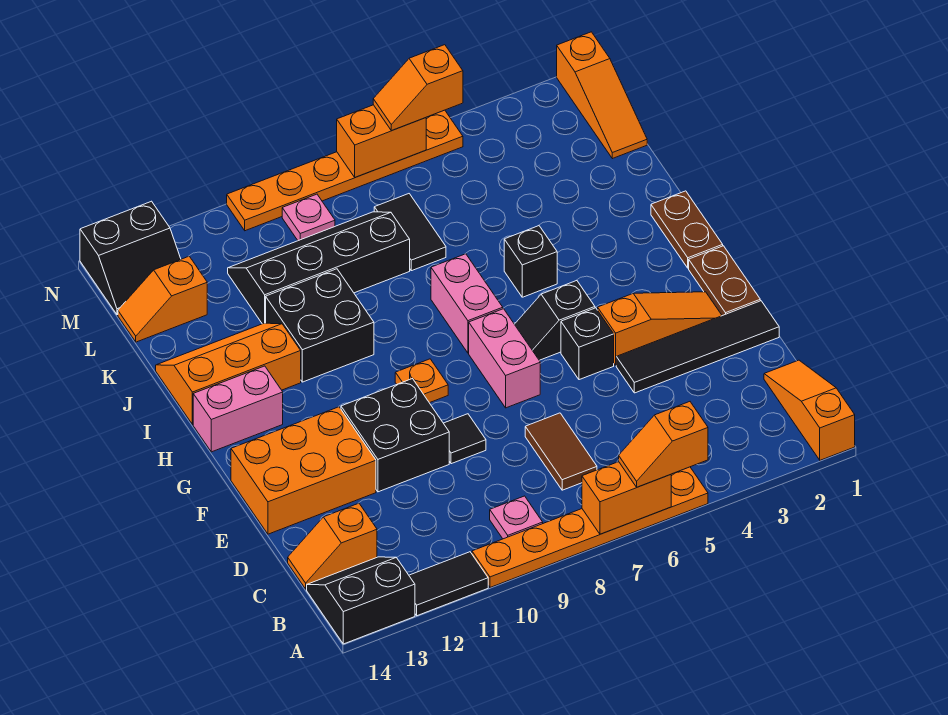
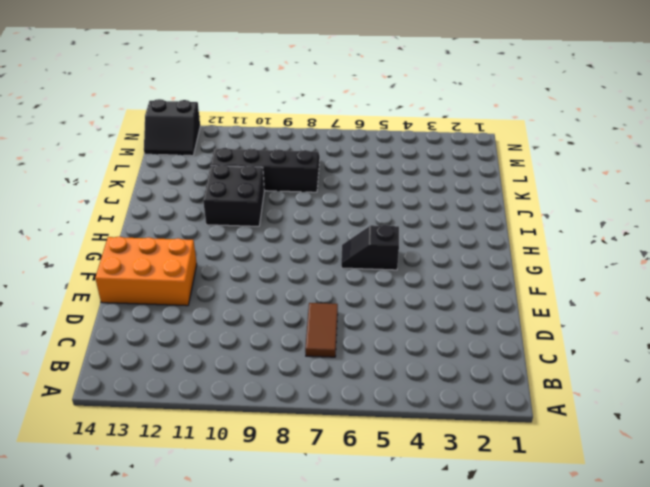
none -> orange slope A1:C1 level 1 top A
none -> orange plate A5:A10 level 1
none -> black tile A11:A12 level 1
none -> black slope A13:B14 level 1 top A

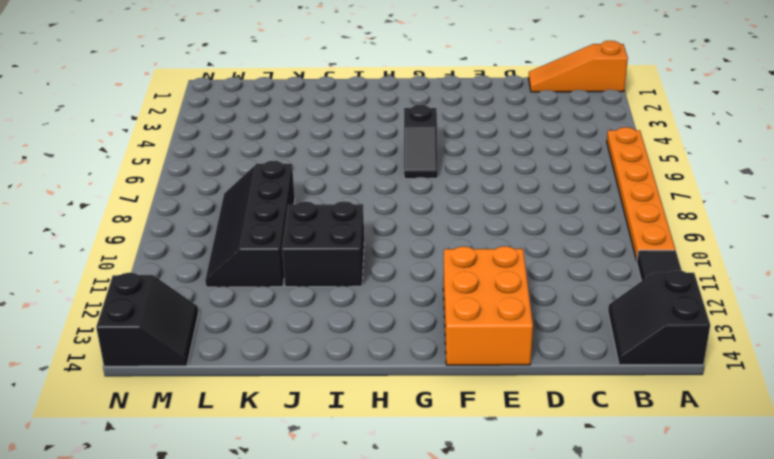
none -> pink plate B9 level 1
none -> brown tile C7:D7 level 1
none -> orange slope C13:C14 level 1 top 13
none -> black tile E1:E4 level 1

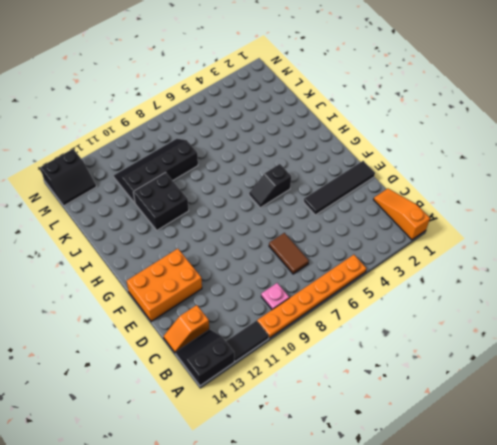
none -> black tile E9 level 1
none -> black brick E10:F11 level 1
none -> brown plate F1:G1 level 1
none -> orange slope F2:F4 level 1 top 4

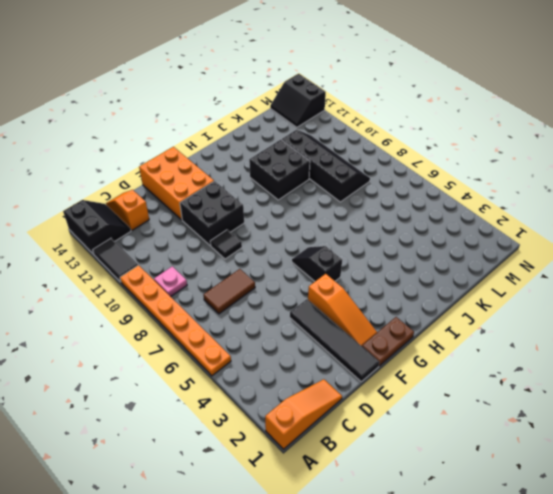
none -> black brick F5 level 1
none -> pink brick F7:G7 level 1
none -> orange plate G9 level 1
none -> brown plate H1:I1 level 1

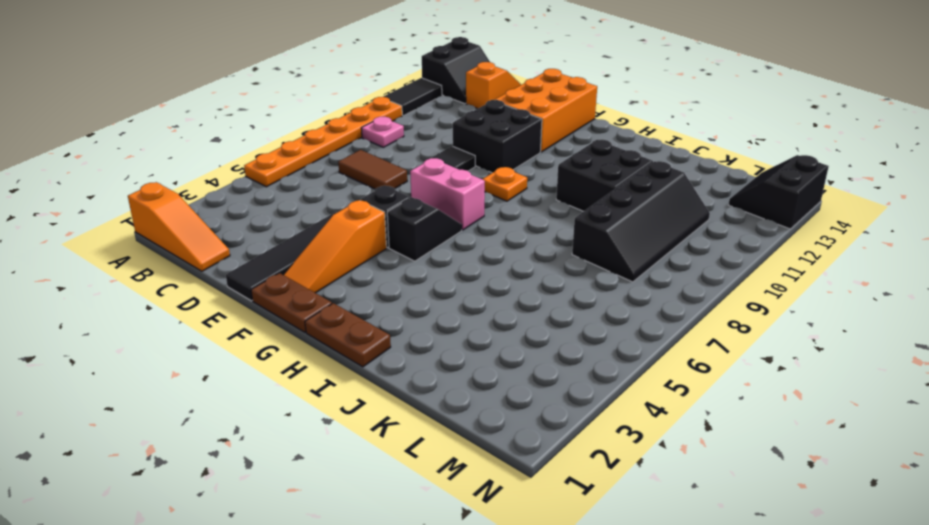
none -> pink brick H7:I7 level 1
none -> pink brick H13:H14 level 1
none -> black brick I5 level 1
none -> orange slope I12:J14 level 1 top I

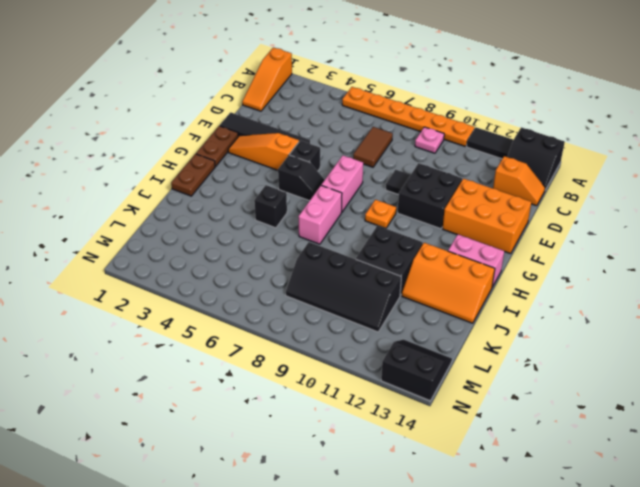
none -> black tile K7:L7 level 1
none -> orange slope L1:N1 level 1 top N
none -> orange slope L13:L14 level 1 top 13
none -> pink plate M9 level 1

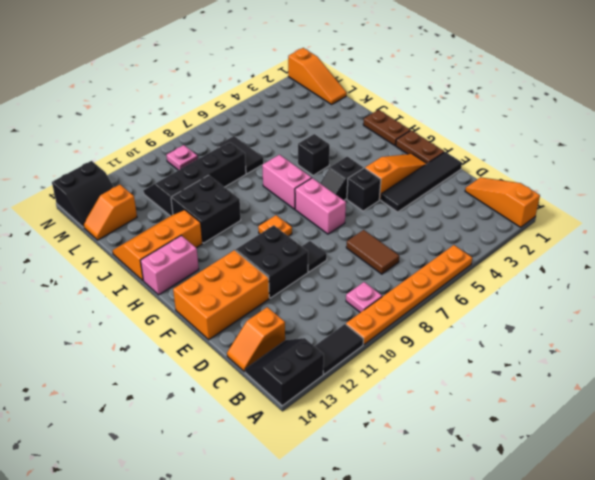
none -> orange plate N5:N10 level 1
none -> orange brick A6:A7 level 2
none -> orange brick N6:N7 level 2
none -> orange slope A5:A6 level 3 top 5

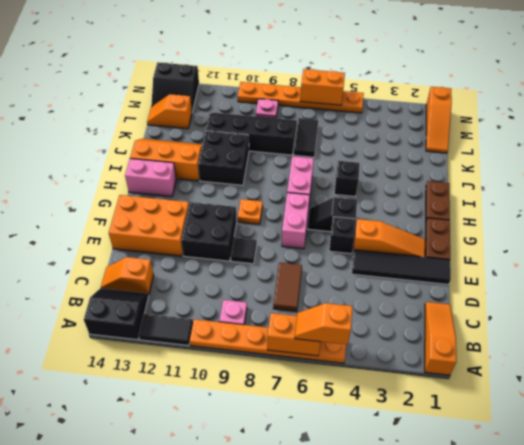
none -> orange slope N5:N6 level 3 top 5

